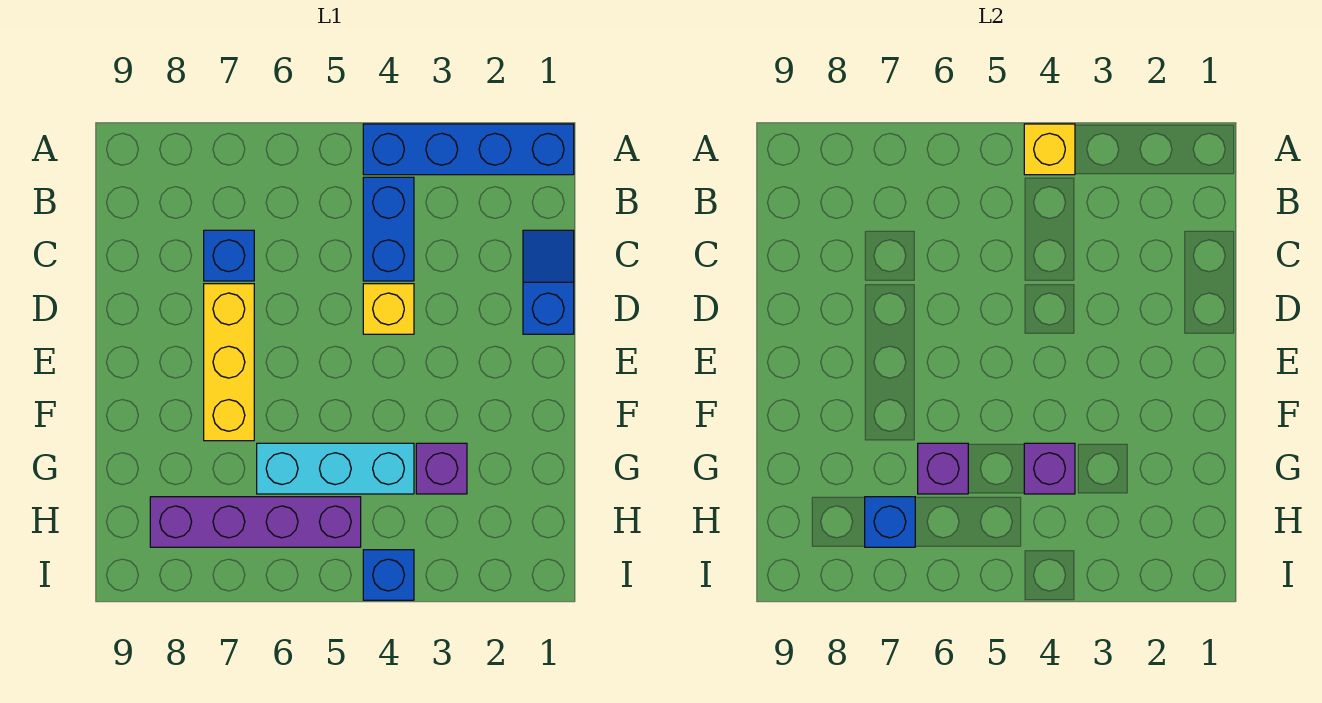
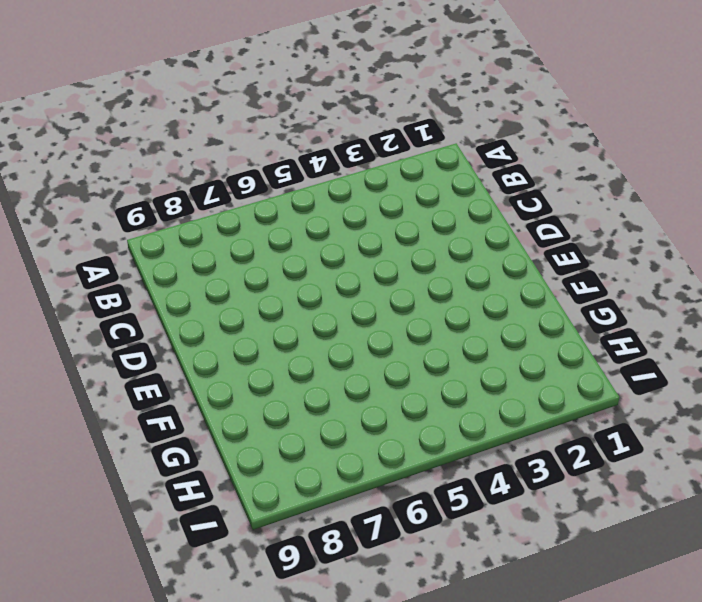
none -> blue brick A1:A4 level 1
none -> blue brick B4:C4 level 1
none -> blue slope C1:D1 level 1 top D

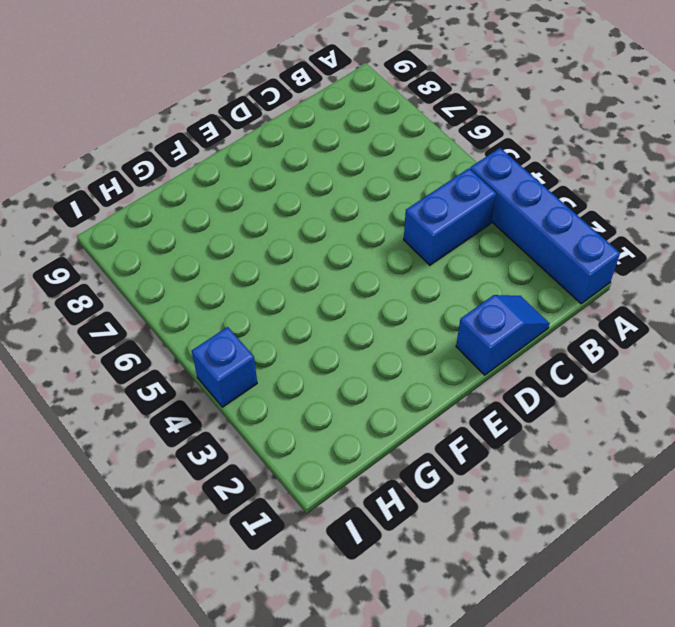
none -> blue brick C7 level 1
none -> yellow brick D4 level 1
none -> yellow brick D7:F7 level 1

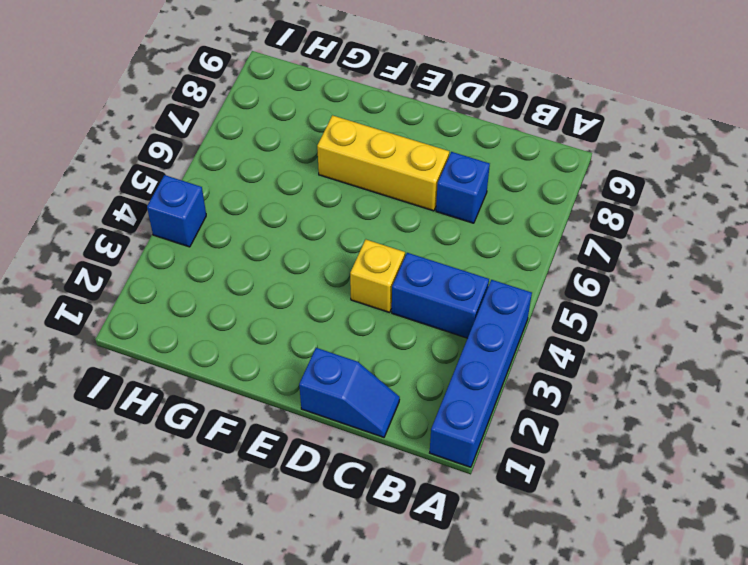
none -> purple brick G3 level 1
none -> cyan brick G4:G6 level 1
none -> purple brick H5:H8 level 1

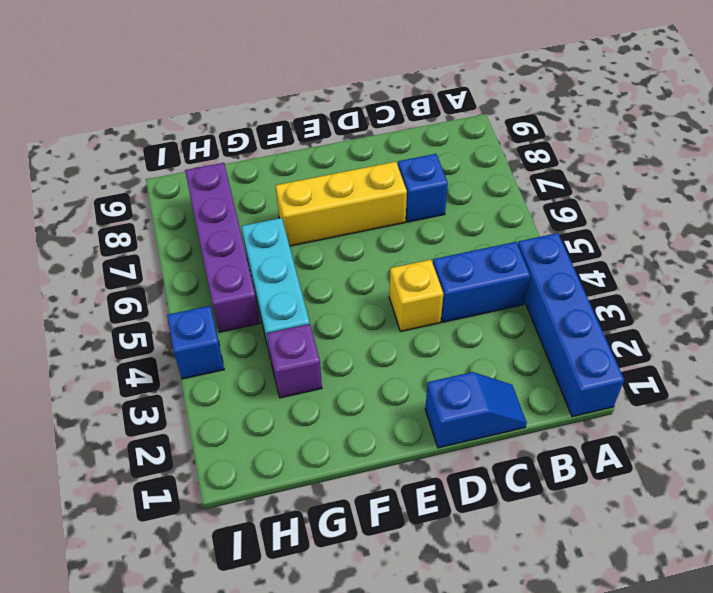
none -> yellow brick A4 level 2
none -> purple brick G4 level 2
none -> purple brick G6 level 2

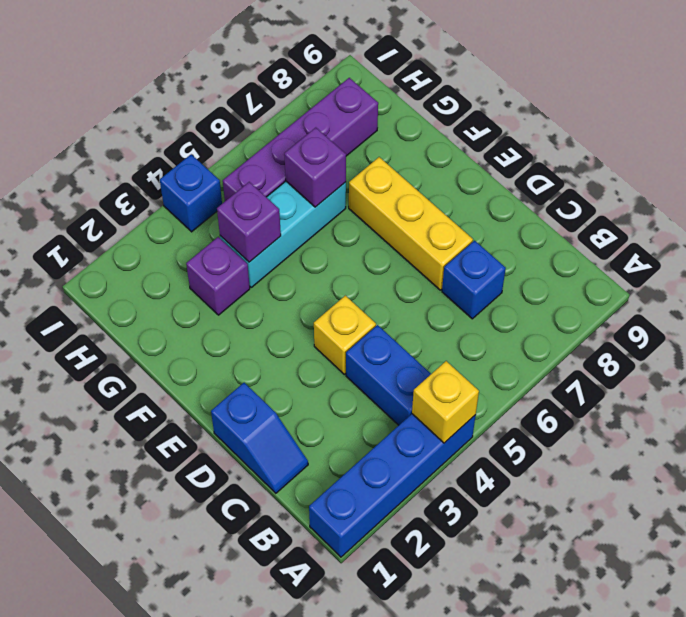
none -> blue brick H7 level 2

